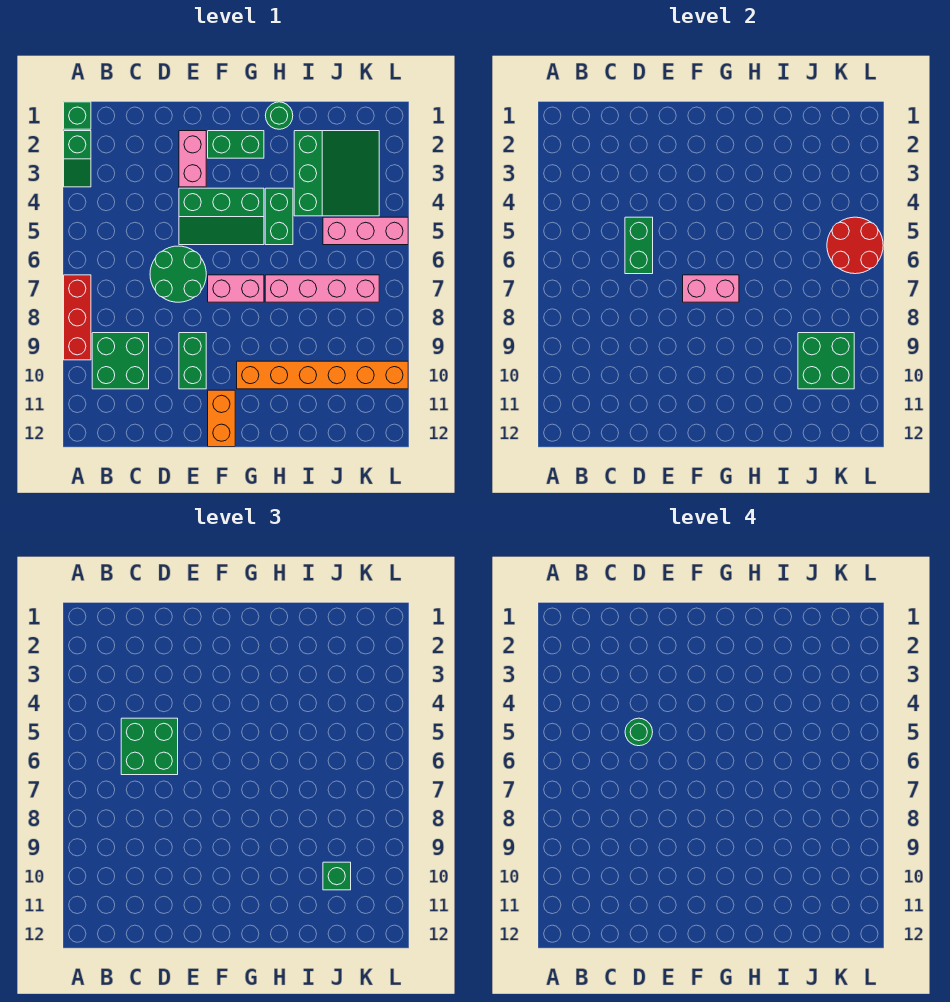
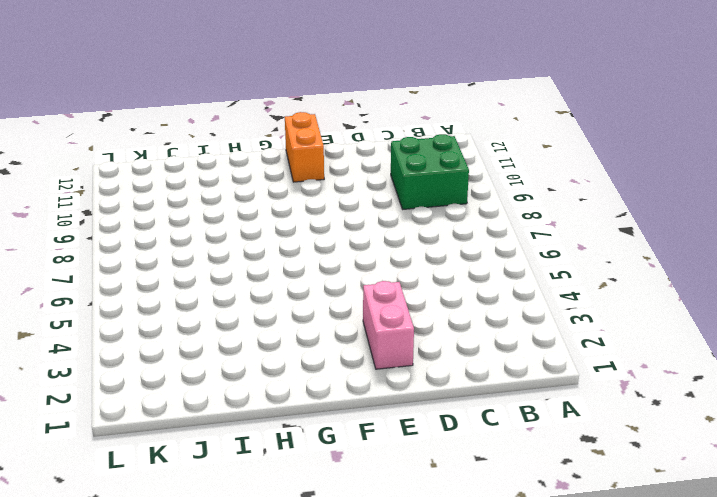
none -> green brick A1 level 1
none -> green slope A2:A3 level 1 top 2
none -> red brick A7:A9 level 1

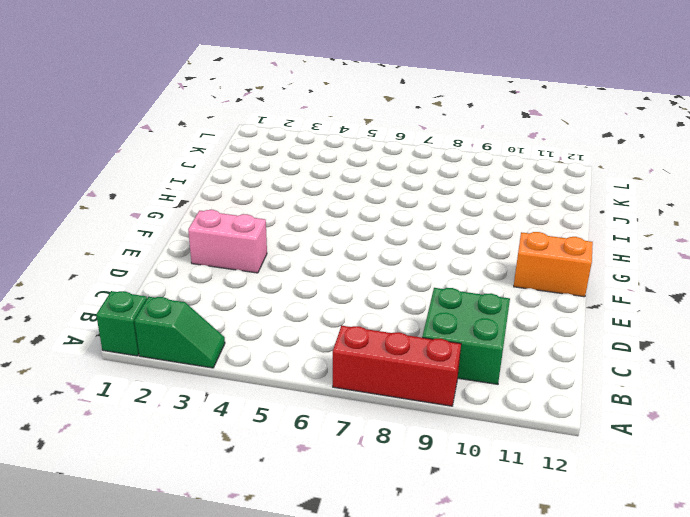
none -> green round brick D6:E7 level 1
none -> green slope E4:G5 level 1 top 4
none -> green brick E9:E10 level 1

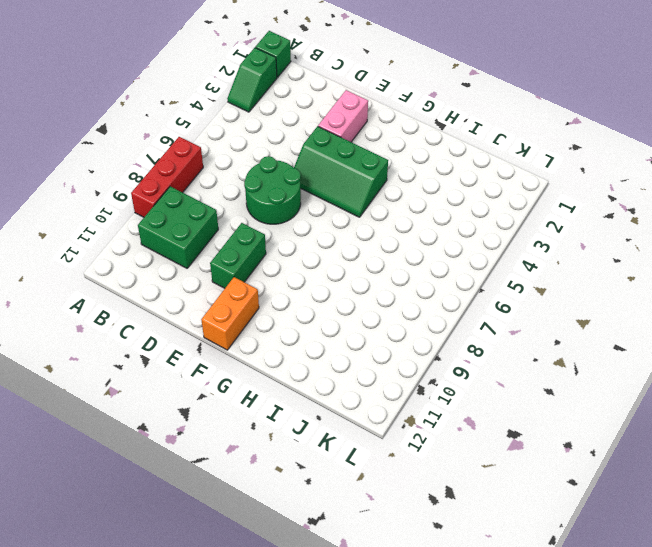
none -> green brick F2:G2 level 1
none -> pink brick F7:G7 level 1
none -> orange brick G10:L10 level 1

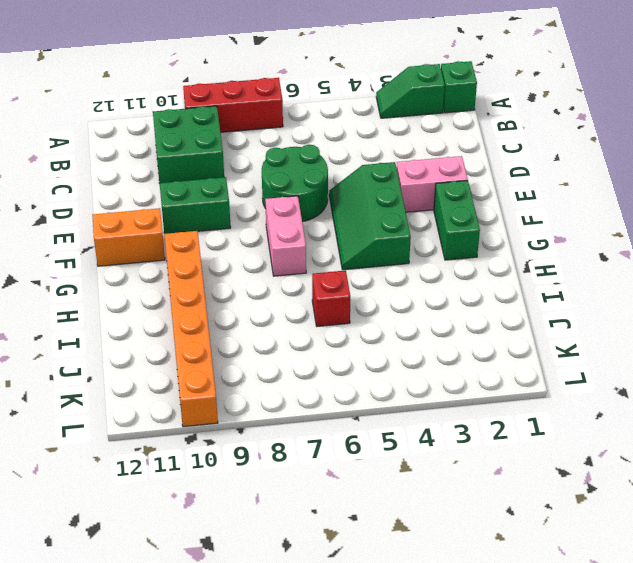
red brick I6 level 1 -> none
none -> green round brick H1 level 1
none -> green brick H4:H5 level 1
none -> pink brick H7:K7 level 1

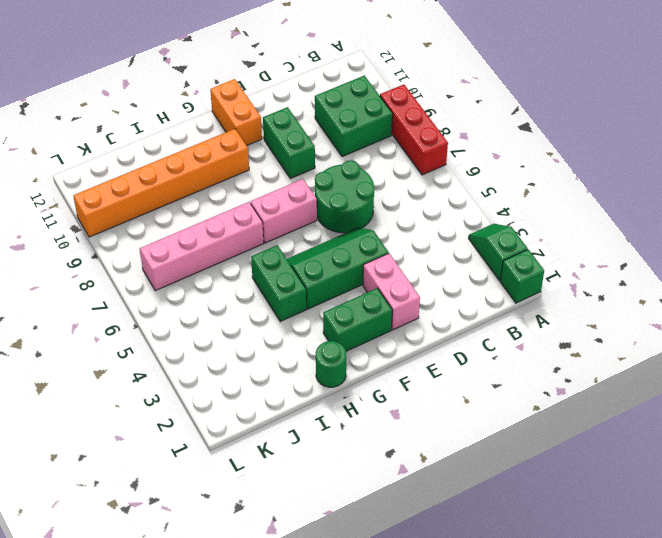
none -> green slope I2:K4 level 1 top I
none -> pink brick J5:L5 level 1
none -> green brick D5:D6 level 2

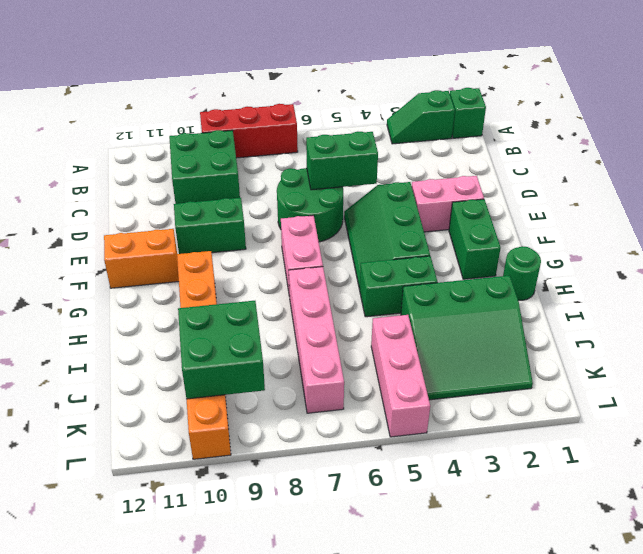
none -> pink brick F7:G7 level 2
none -> red round brick K5:L6 level 2
none -> green brick C5:D6 level 3

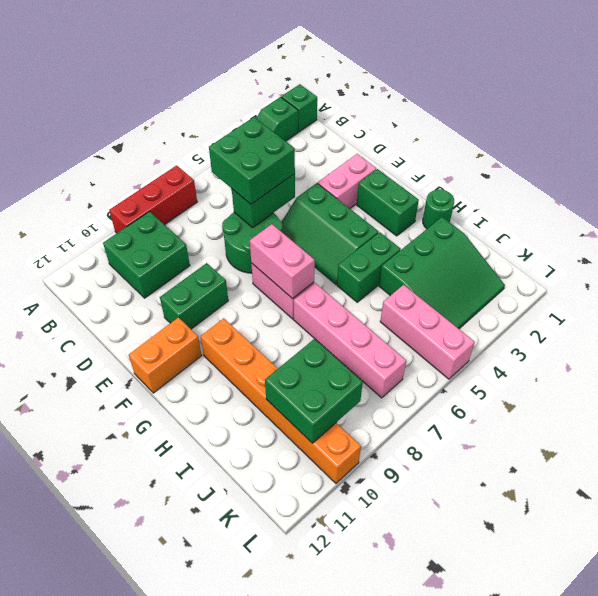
none -> red round brick K5:L6 level 2
none -> green brick J10 level 3
none -> green round brick D5 level 4

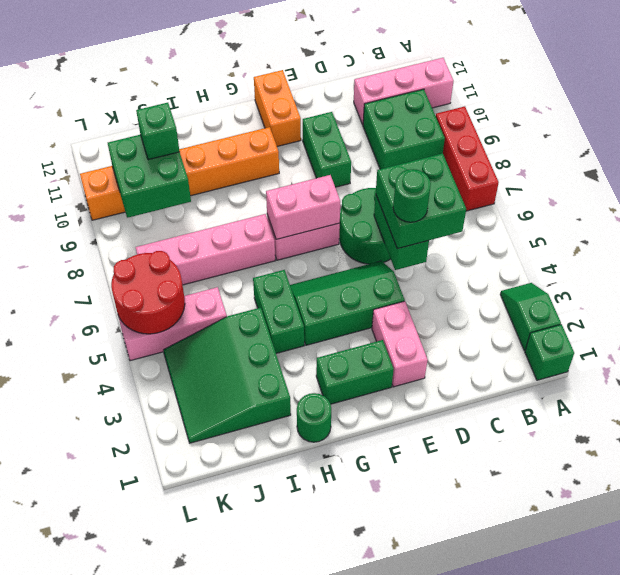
pink brick A11:C11 level 1 -> none

